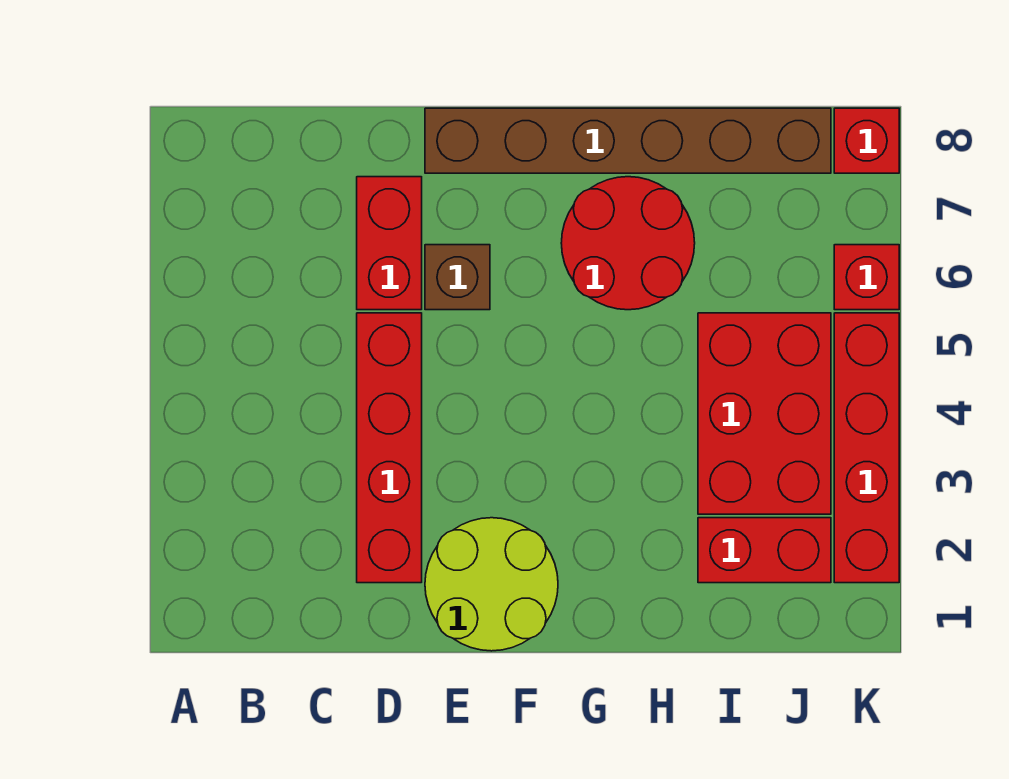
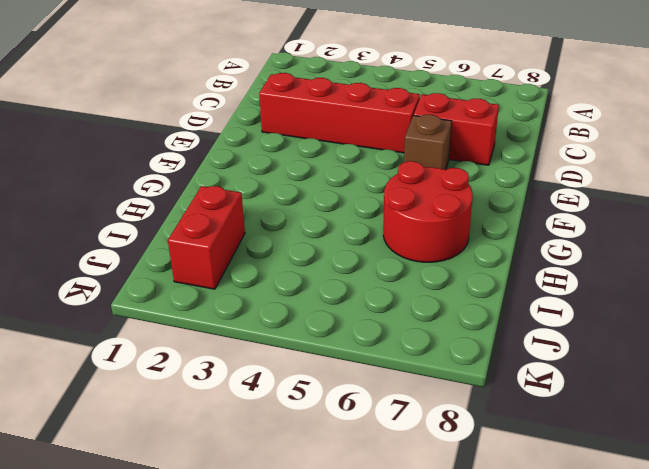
none -> lime round brick E1:F2 level 1
none -> brown brick E8:J8 level 1

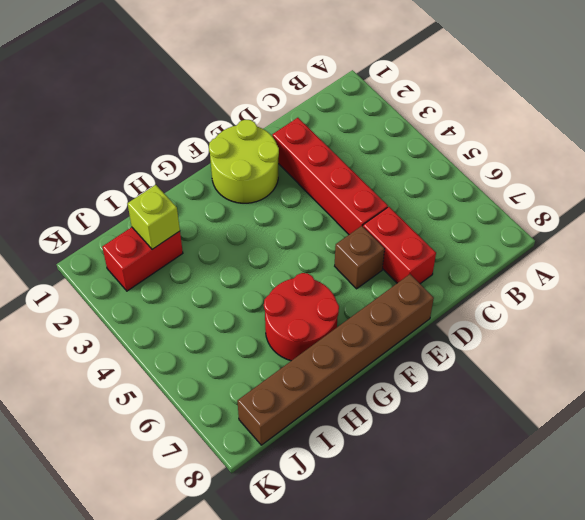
lime brick I2 level 2 -> none
none -> red brick I3:J5 level 1
none -> red brick K2:K5 level 1

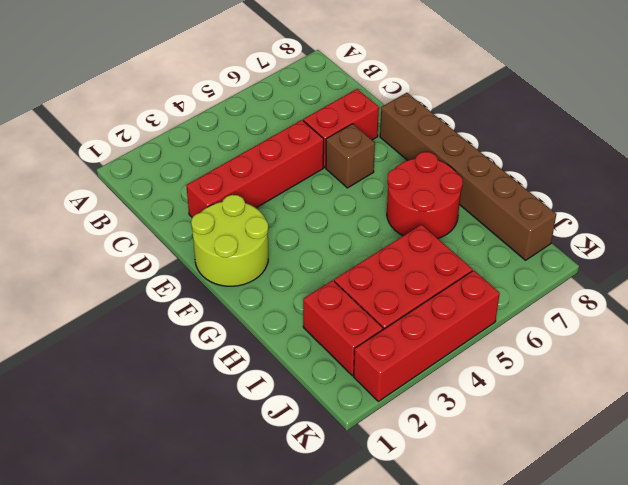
none -> red brick K6 level 1
none -> red brick K8 level 1

